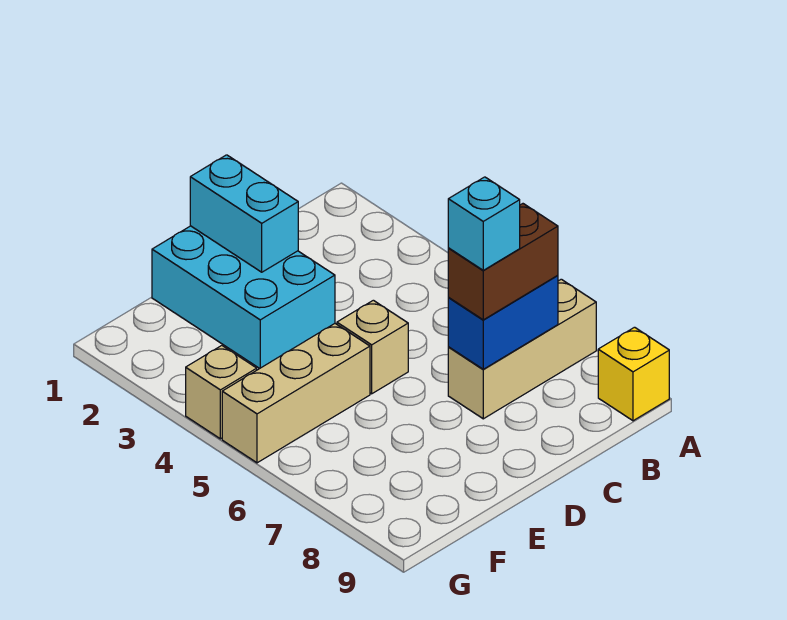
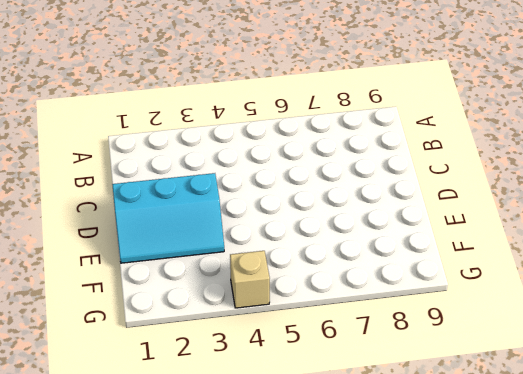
cyan slope D1:E3 level 1 top D -> cyan brick D1:E3 level 1
none -> tan brick A7:C7 level 1
none -> yellow brick A9 level 1

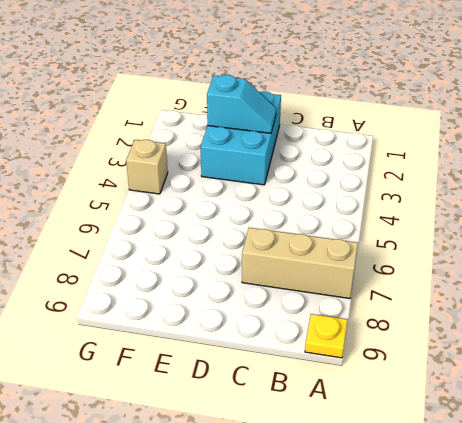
yellow plate A9 level 1 -> yellow brick A9 level 1
cyan slope D2:E2 level 2 top E -> cyan brick D1:D2 level 2
none -> tan brick D5 level 1
none -> tan brick E5:G5 level 1

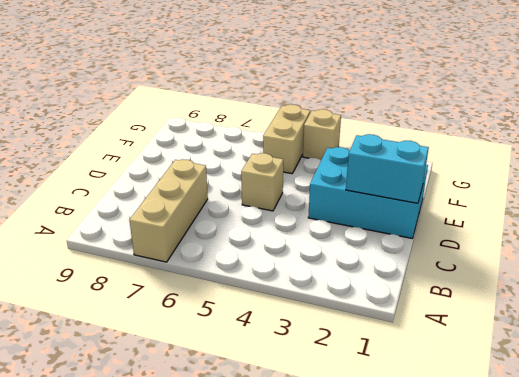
tan brick F5:G5 level 1 -> tan brick E5:G5 level 1
none -> yellow brick A9 level 1
none -> blue brick B7:C7 level 2

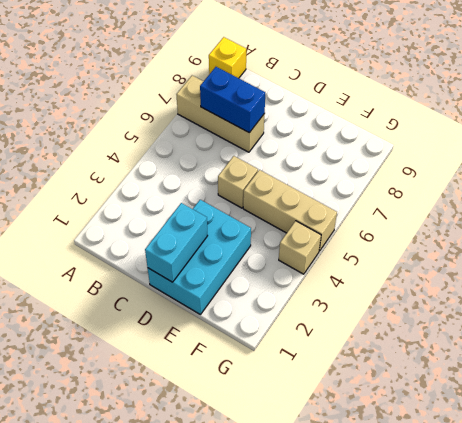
none -> brown brick B7:C7 level 3
none -> cyan brick C7 level 4

